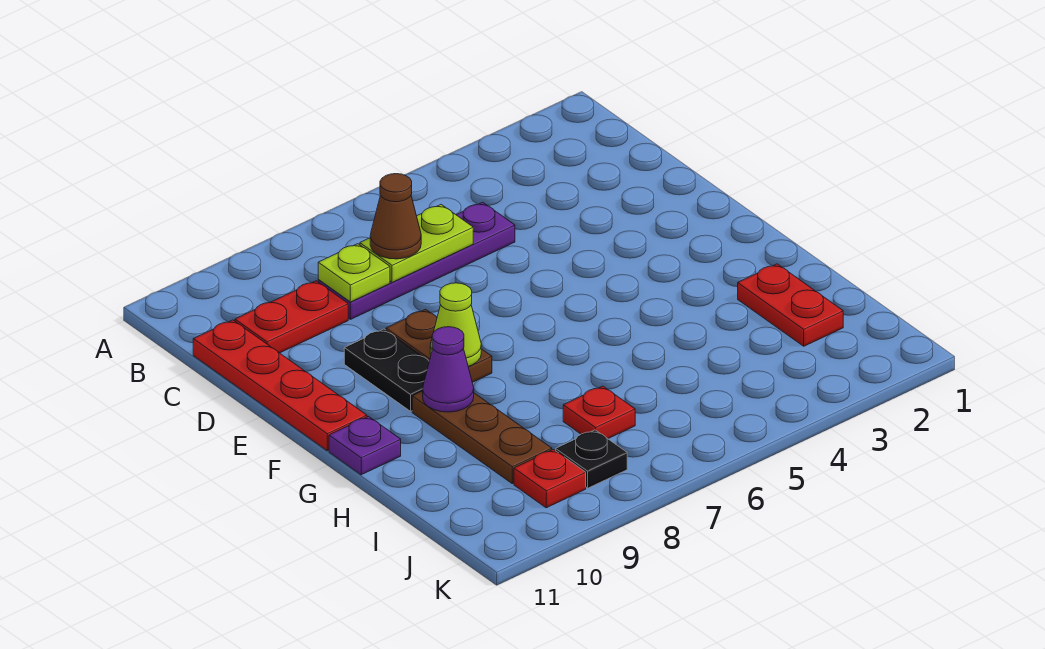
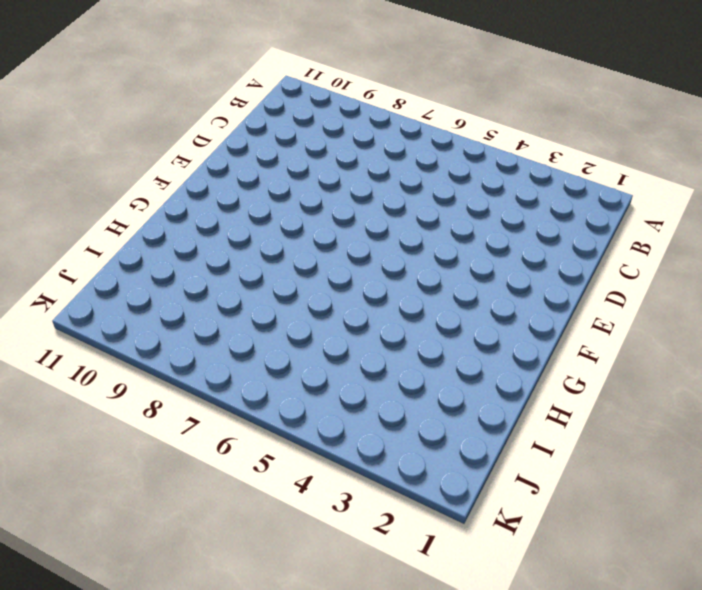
none -> purple plate C5:C8 level 1
none -> red plate C9:C10 level 1
none -> red plate C11:F11 level 1

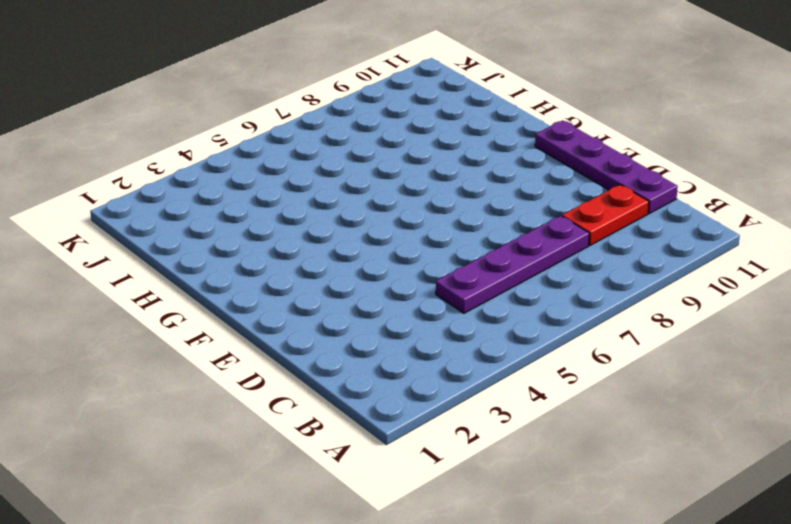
purple plate C11:F11 level 1 -> red plate C11:F11 level 1
none -> brown plate E8:F8 level 1
none -> black plate E9:F9 level 1
none -> brown plate G9:I9 level 1

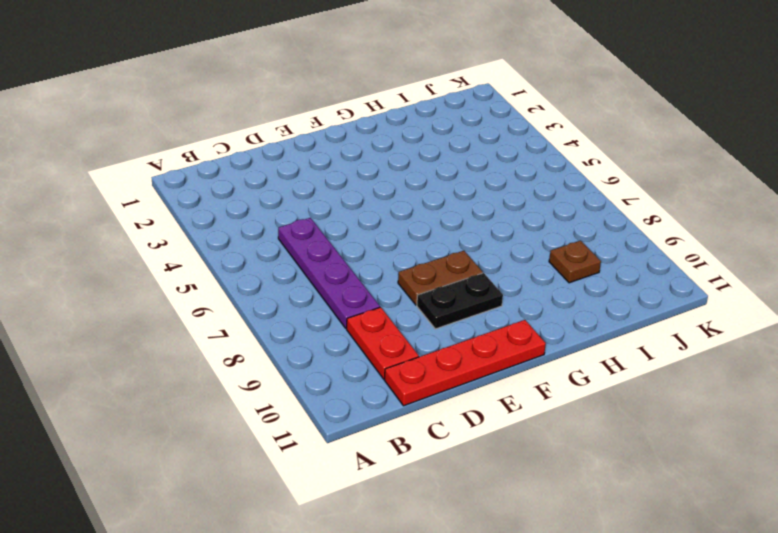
brown plate I9 level 1 -> brown plate G9:I9 level 1
none -> purple plate G11 level 1
none -> red plate H2:I2 level 1
none -> red plate I7 level 1

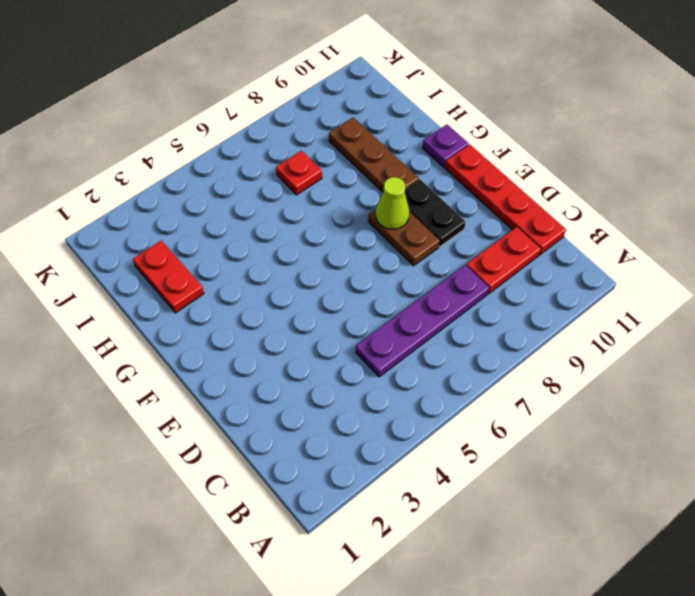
none -> black plate J8 level 1
none -> red plate J9 level 1
none -> lime plate C6:C7 level 2

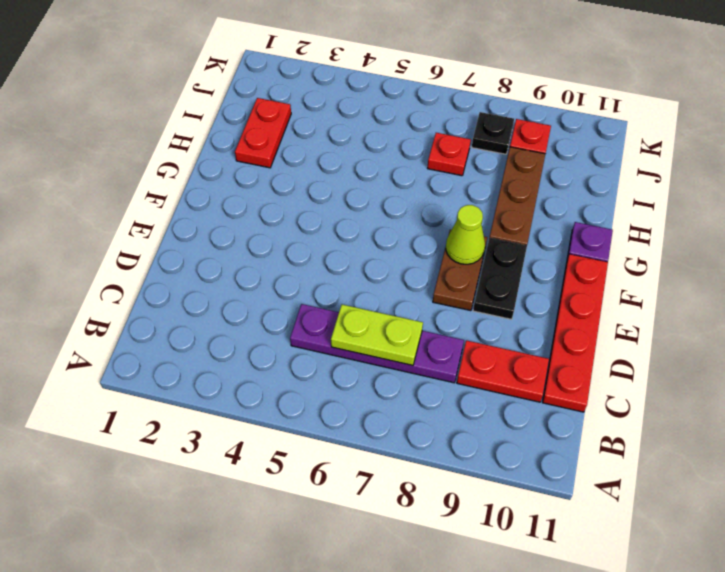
none -> lime plate C8 level 2
none -> purple cone G9 level 2
none -> brown cone C7 level 3

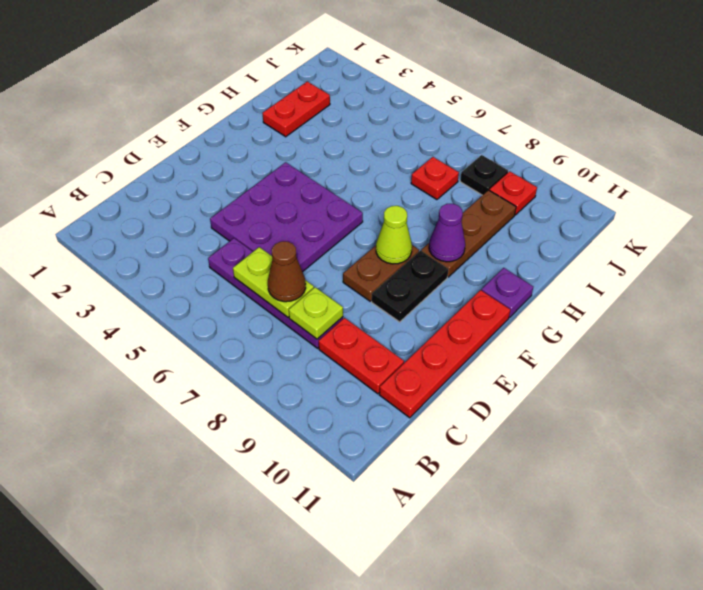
purple plate D4:F6 level 1 -> none

